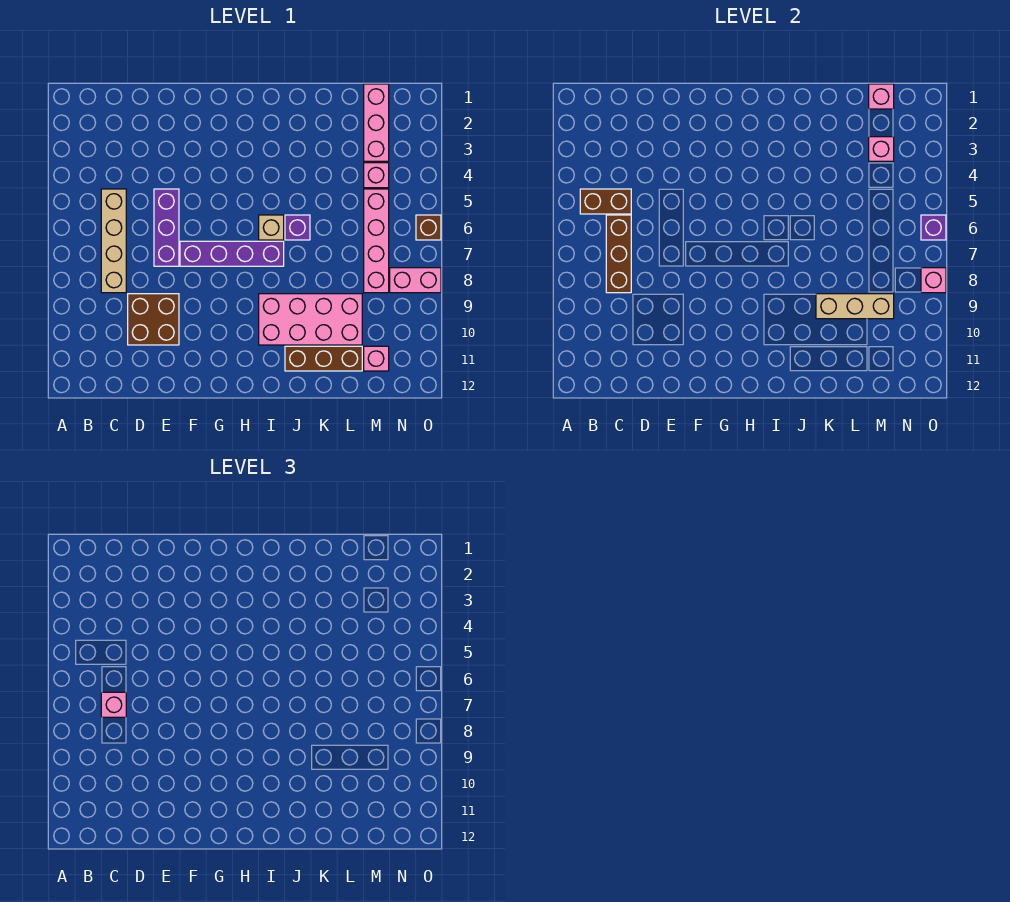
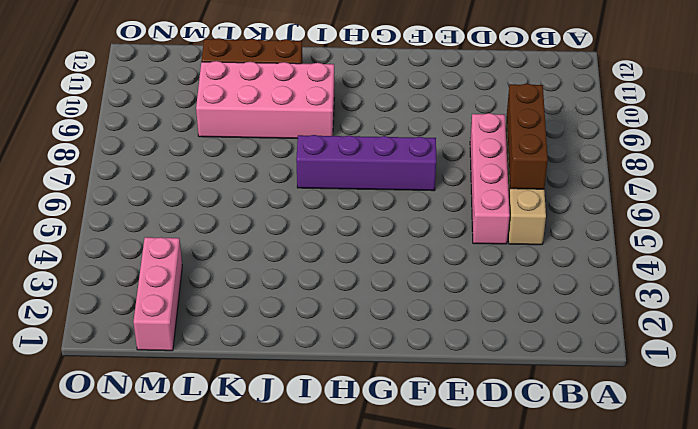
pink brick D5:D8 level 1 -> pink brick M5:M8 level 1
none -> brown brick D9:E10 level 1
none -> purple brick E5:E7 level 1
none -> tan brick I6 level 1

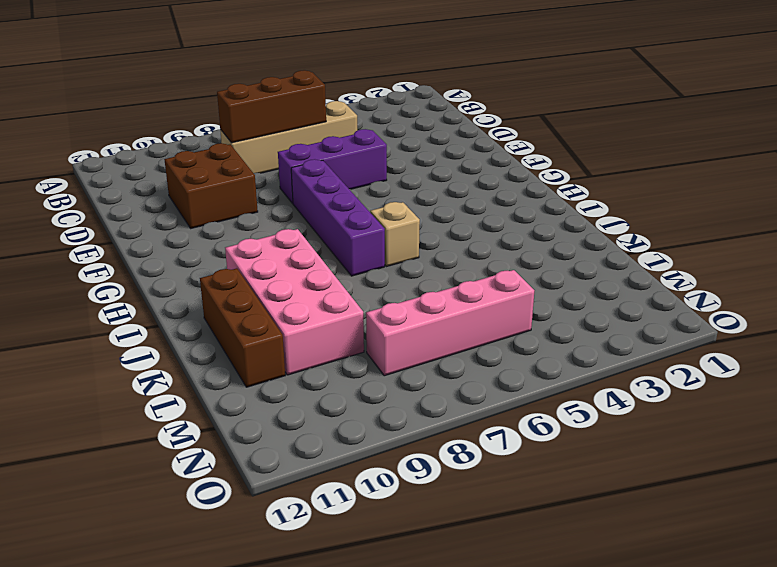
none -> purple brick J6 level 1
none -> pink brick M1:M3 level 1
none -> pink brick M4 level 1

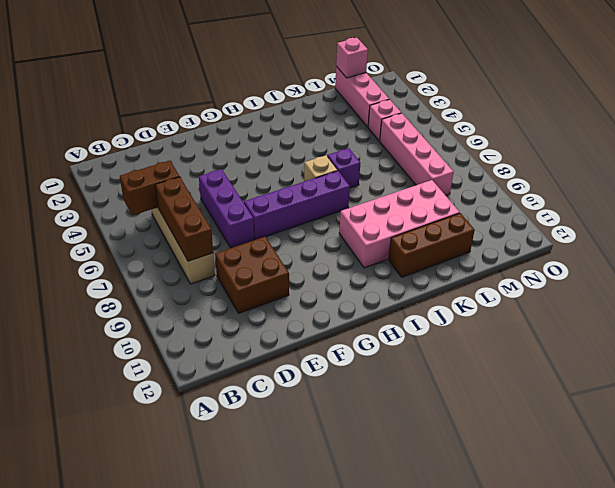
none -> pink brick M11 level 1
none -> pink brick N8:O8 level 1
none -> brown brick O6 level 1

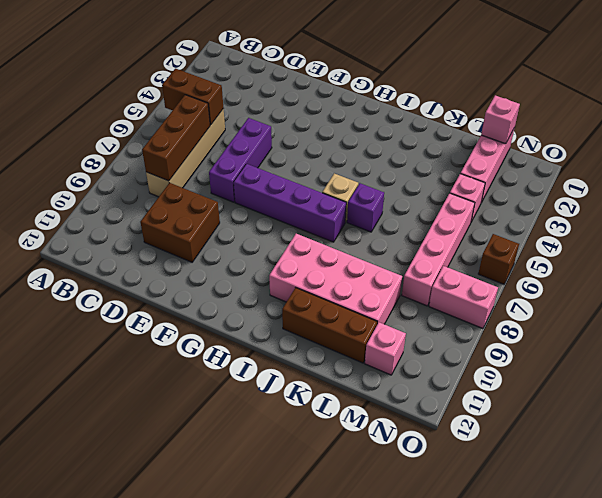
none -> tan brick K9:M9 level 2
none -> pink brick M3 level 2
none -> purple brick O6 level 2

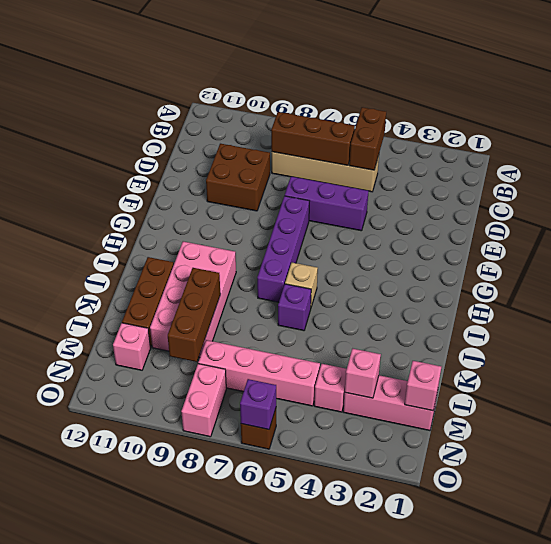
brown brick K9:M9 level 2 -> tan brick K9:M9 level 2
none -> pink brick O8 level 2
none -> pink brick C7 level 3

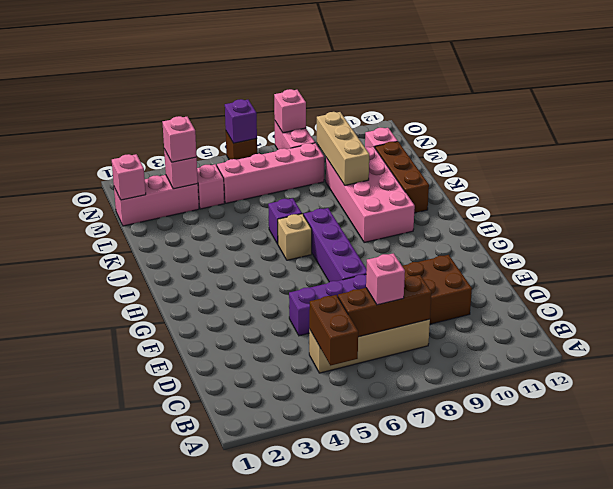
pink brick M3 level 3 -> none

